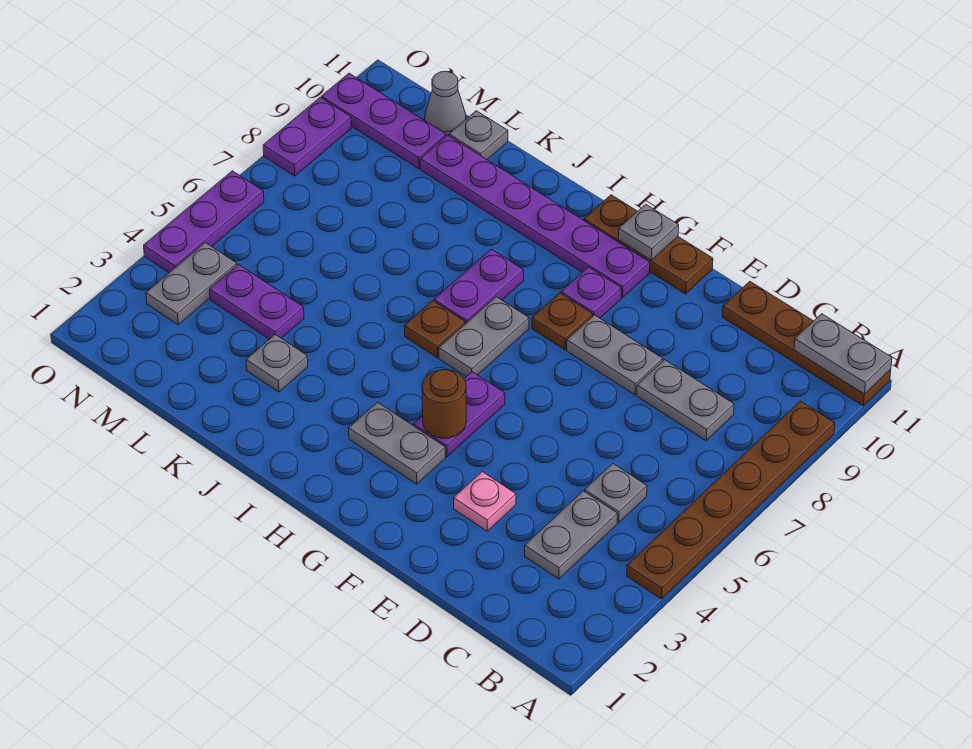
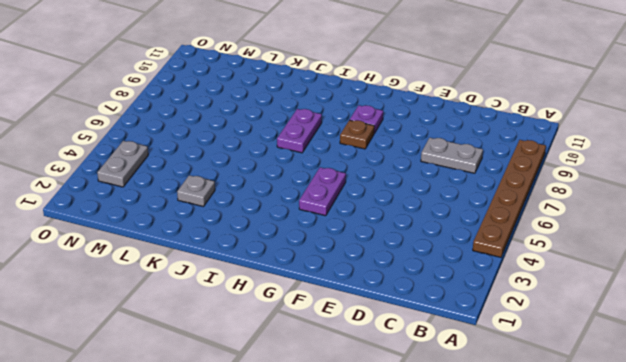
none -> brown plate A11:D11 level 1
none -> grey plate C3:C4 level 1
none -> grey plate C5 level 1

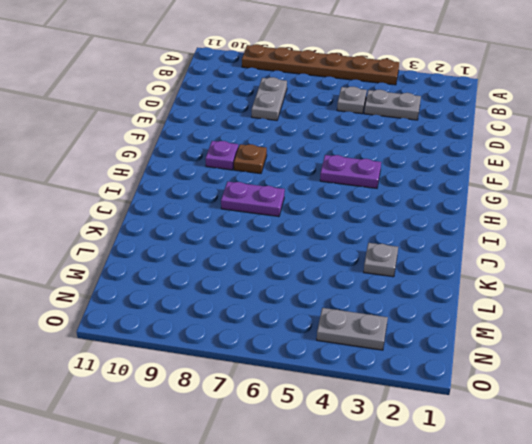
none -> brown plate A11:D11 level 1
none -> pink plate E3 level 1
none -> grey plate E8:F8 level 1

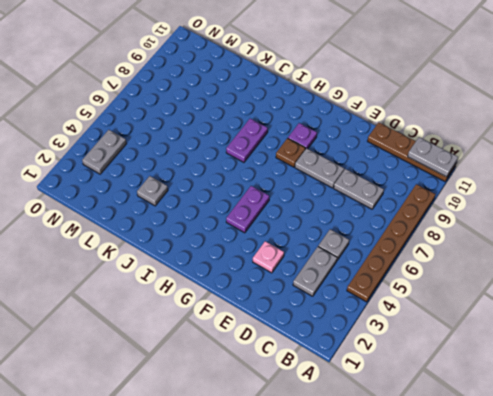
none -> brown plate F11:H11 level 1
none -> grey plate G3:H3 level 1
none -> purple plate G10:L10 level 1

